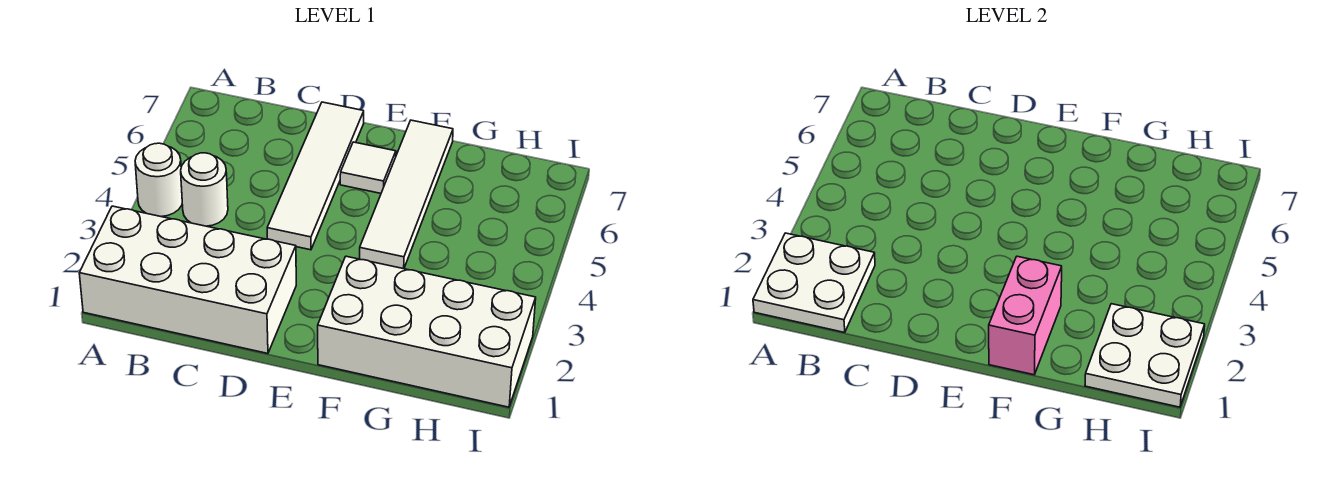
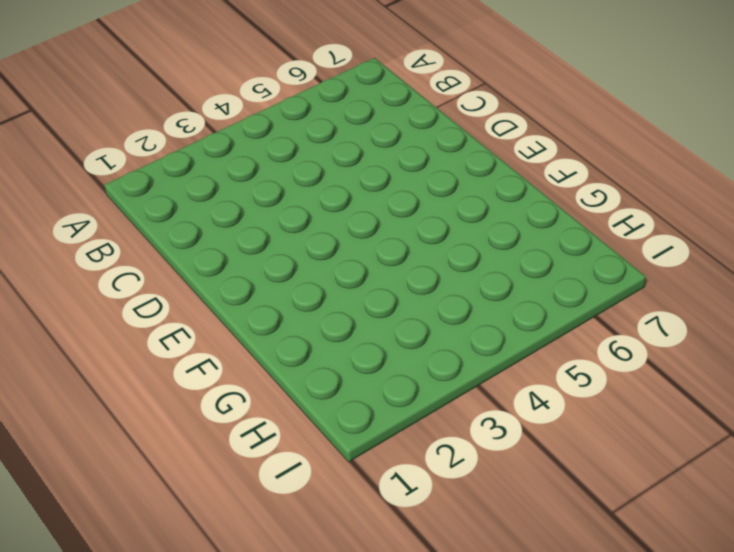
none -> white brick A1:D2 level 1
none -> white round brick A4 level 1

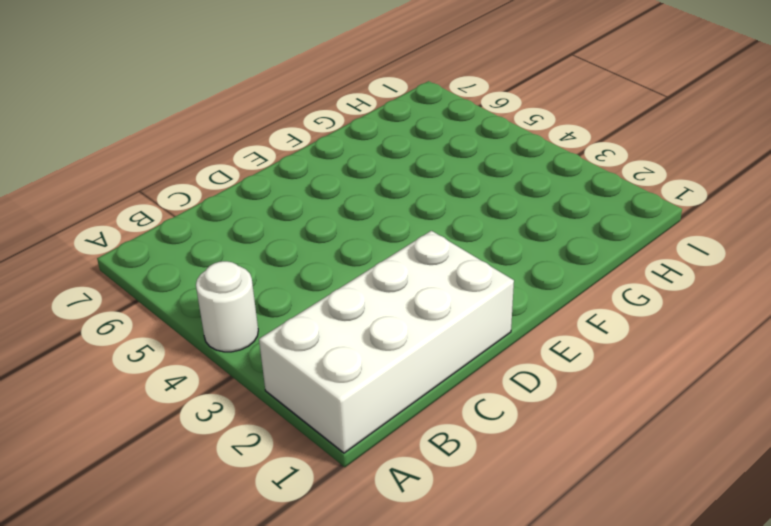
none -> white round brick B4 level 1
none -> white tile D4:D7 level 1

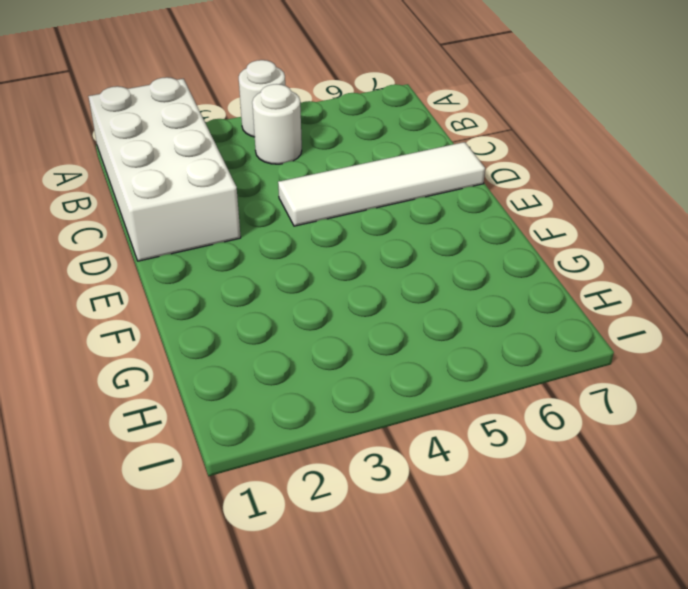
none -> white tile E6 level 1
none -> white brick F1:I2 level 1

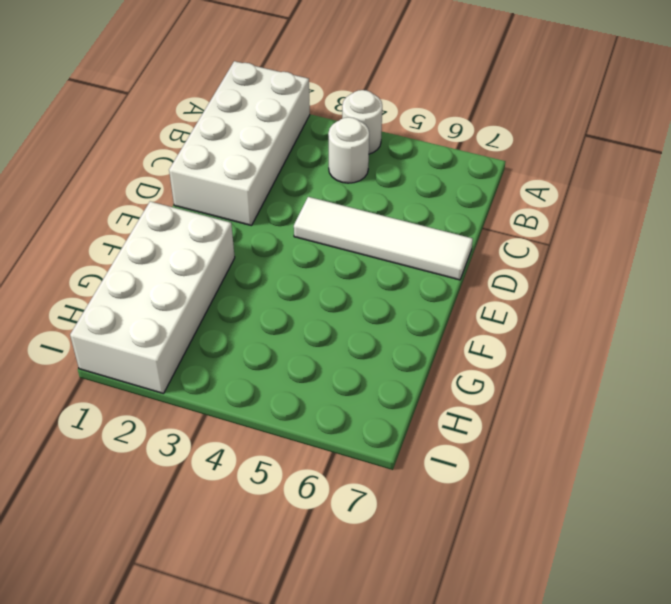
none -> white tile E6 level 1
none -> white tile F4:F7 level 1

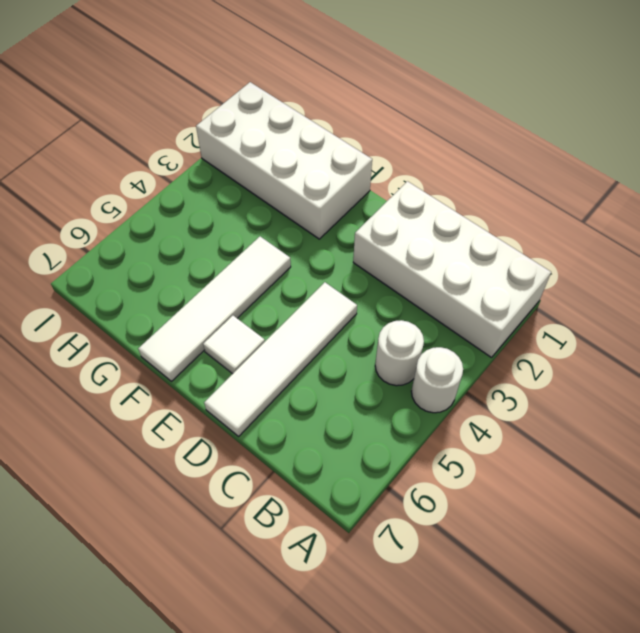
none -> white plate A1:B2 level 2
none -> pink brick F1:F2 level 2

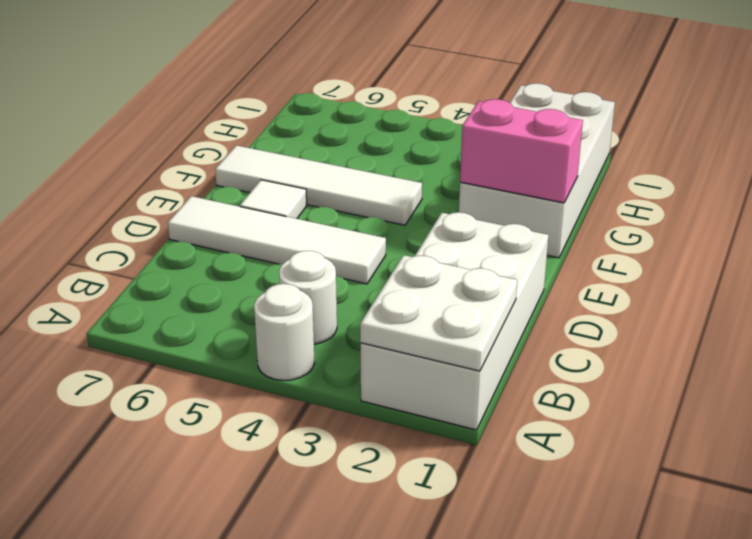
none -> white plate H1:I2 level 2

